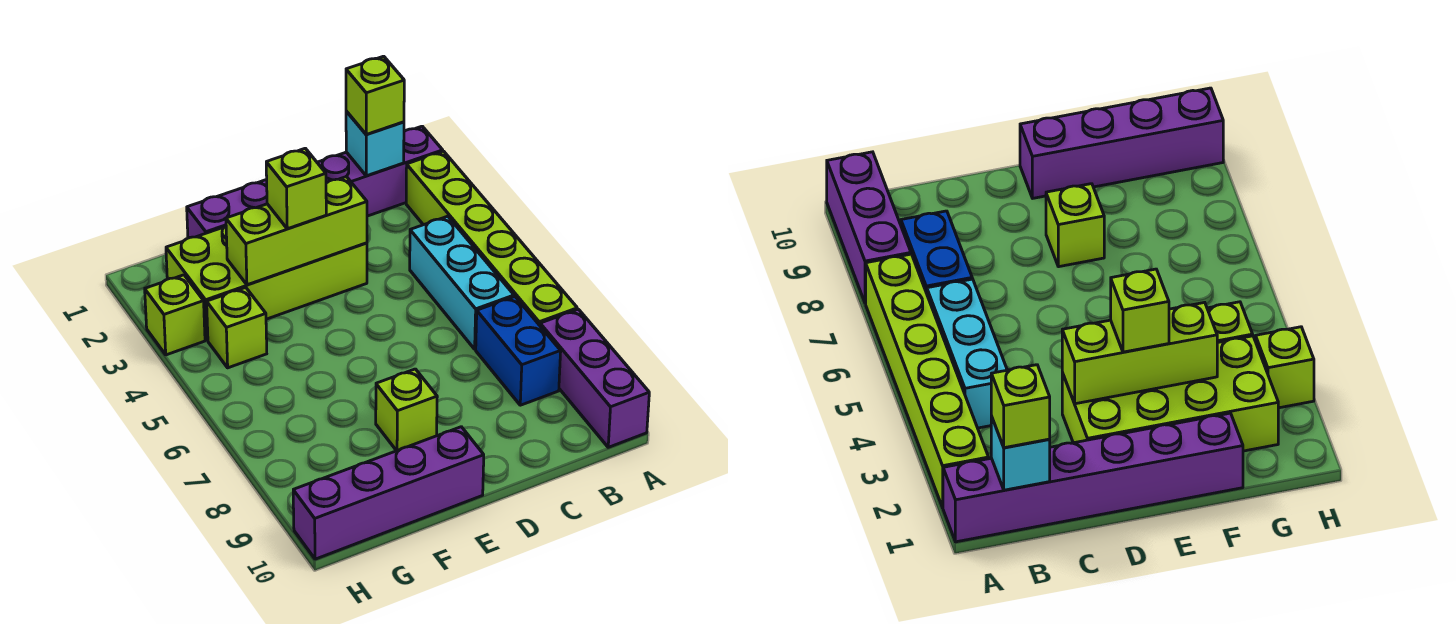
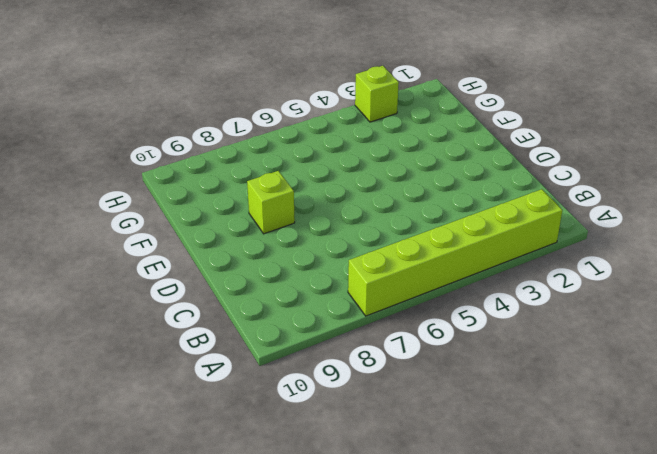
none -> purple brick A1:F1 level 1
none -> purple brick A8:A10 level 1
none -> cyan brick B4:B6 level 1

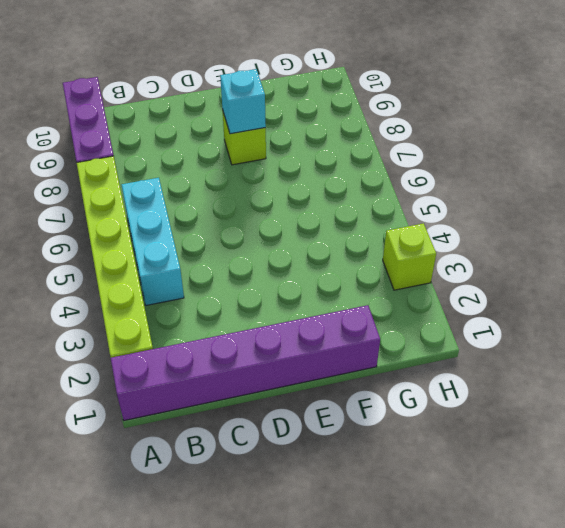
cyan brick E8 level 2 -> cyan brick B1 level 2
none -> blue brick B7:B8 level 1
none -> lime brick D2:G3 level 1
none -> purple brick E10:H10 level 1

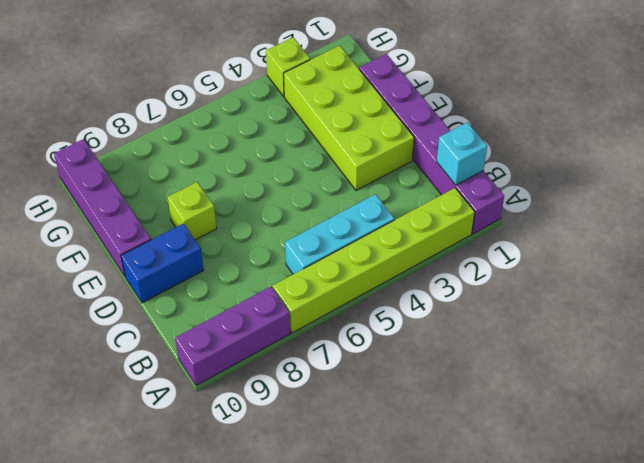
blue brick D9:D10 level 1 -> blue brick B7:B8 level 1
none -> lime brick G4 level 1
none -> lime brick D3:F3 level 2
none -> lime brick B1 level 3

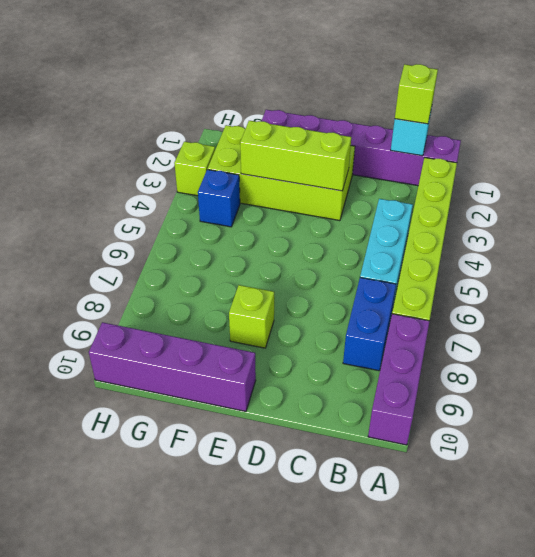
blue brick G4 level 1 -> lime brick G4 level 1
none -> lime brick E3 level 3

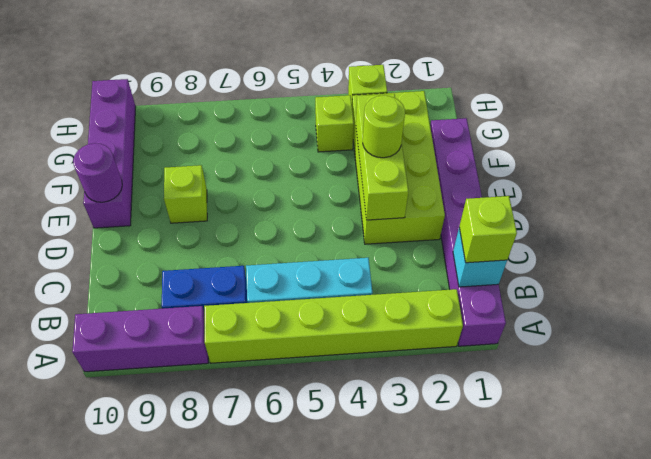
lime round brick E3 level 3 -> lime brick E3 level 3
purple round brick E10 level 2 -> none

